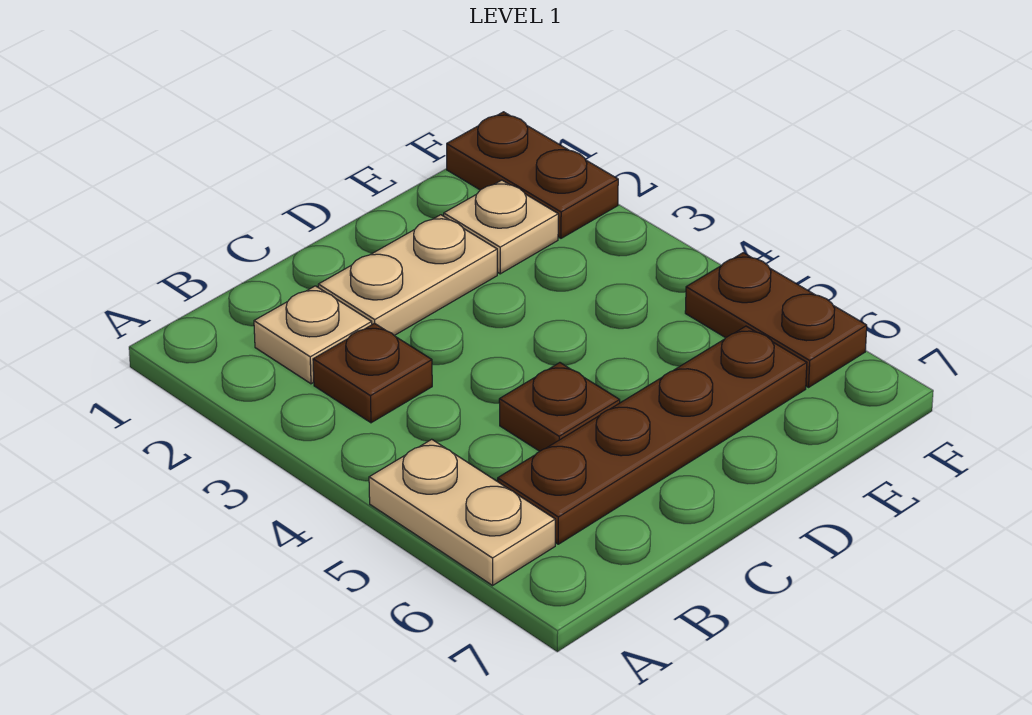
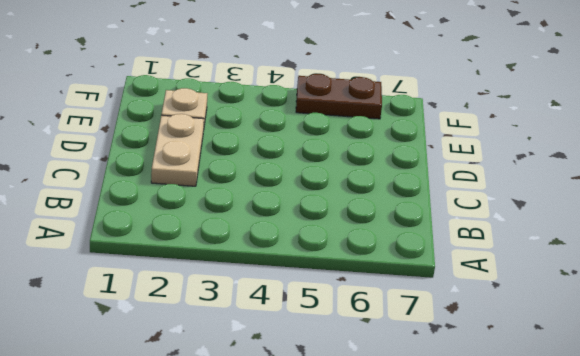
none -> tan plate A5:A6 level 1
none -> tan plate B2 level 1

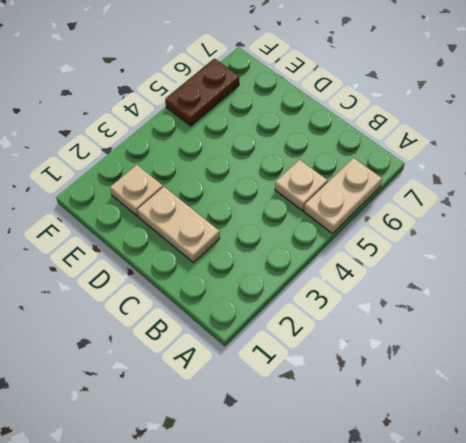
tan plate B5 level 1 -> tan plate B2 level 1
none -> brown plate B3 level 1
none -> brown plate B6:E6 level 1

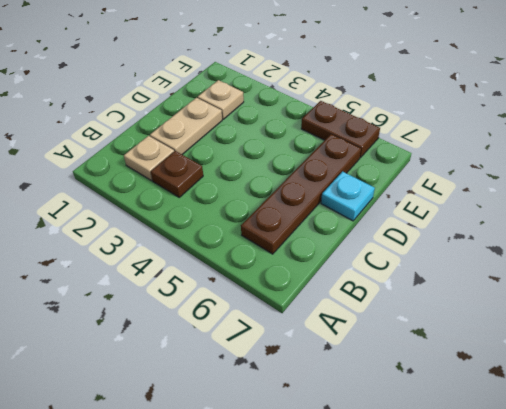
cyan plate D7 level 1 -> none
none -> tan plate A5:A6 level 1
none -> brown plate C5 level 1

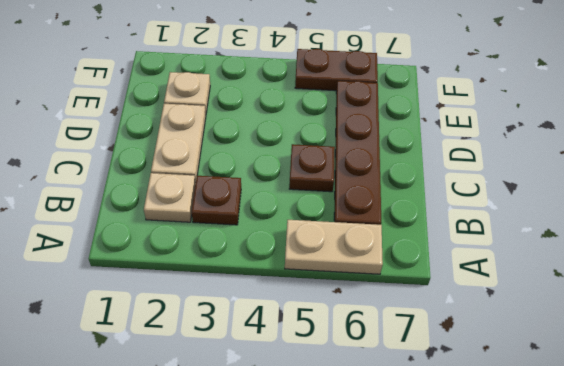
none -> brown plate F1:F2 level 1

